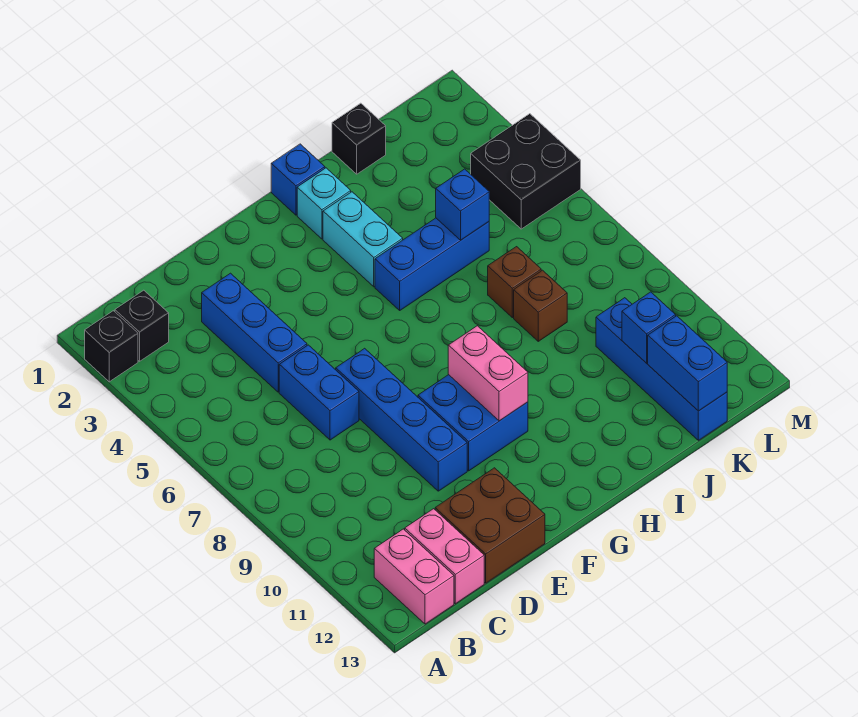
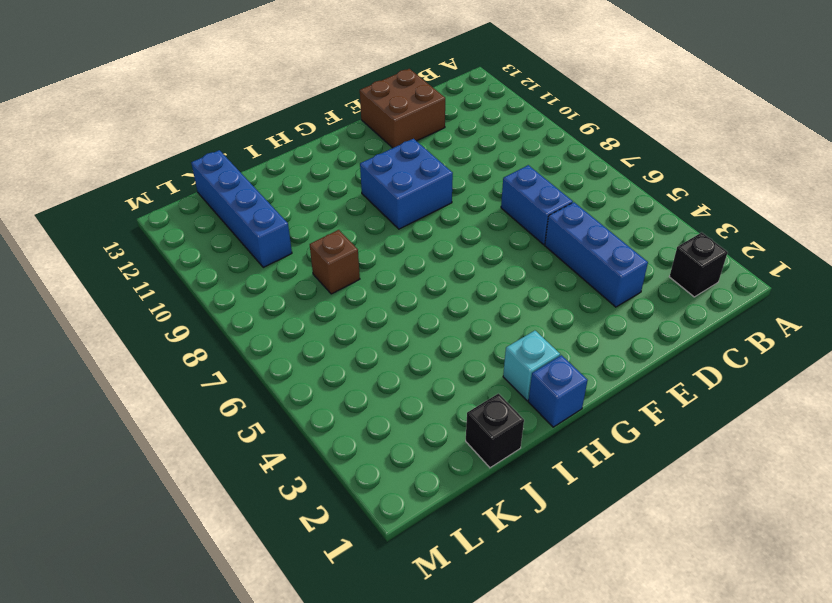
none -> black brick A2 level 1
none -> pink brick B12:B13 level 1
none -> pink brick C12:C13 level 1

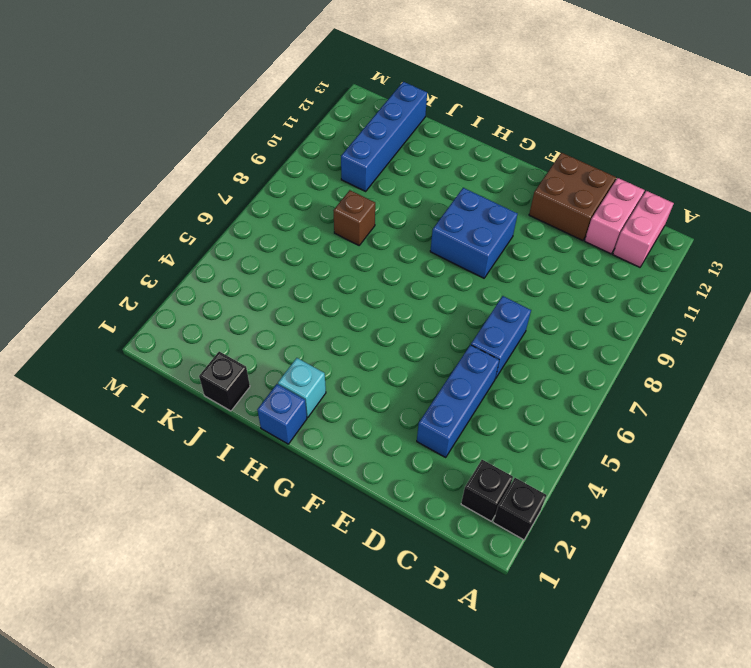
none -> blue brick E7:E10 level 1
none -> cyan brick H3:H4 level 1
none -> blue brick H5:J5 level 1

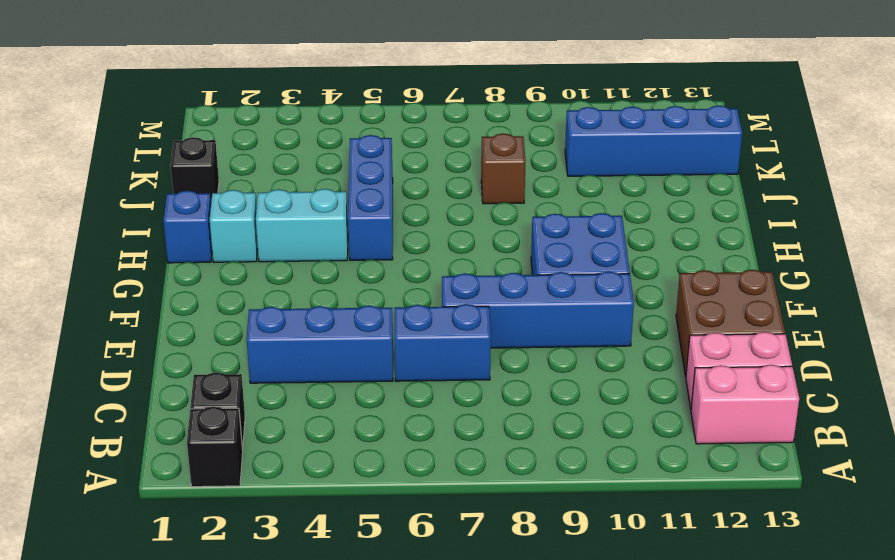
none -> brown brick J7 level 1
none -> black brick L4:M5 level 1
none -> pink brick G9:G10 level 2

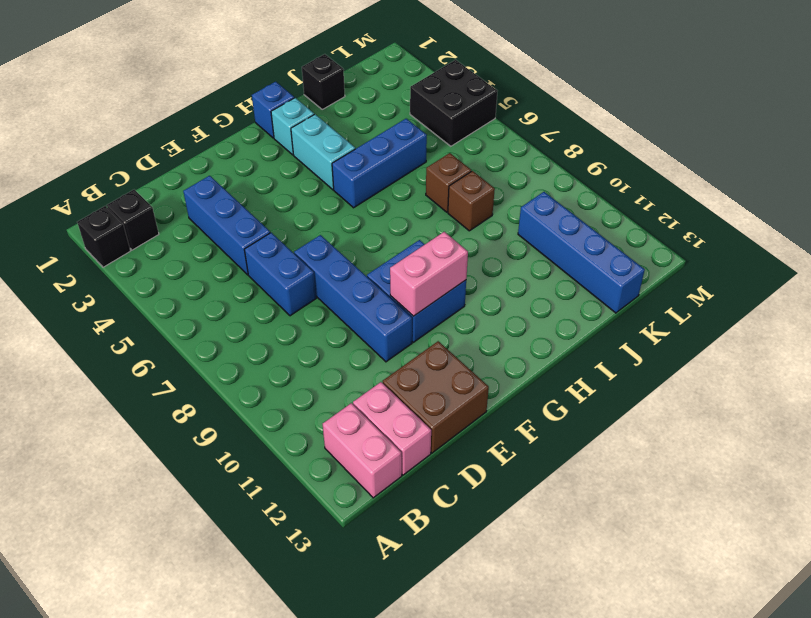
pink brick F10:G10 level 2 -> pink brick G9:G10 level 2
none -> blue brick J5 level 2
none -> blue brick K11 level 2
none -> blue brick K12:K13 level 2

